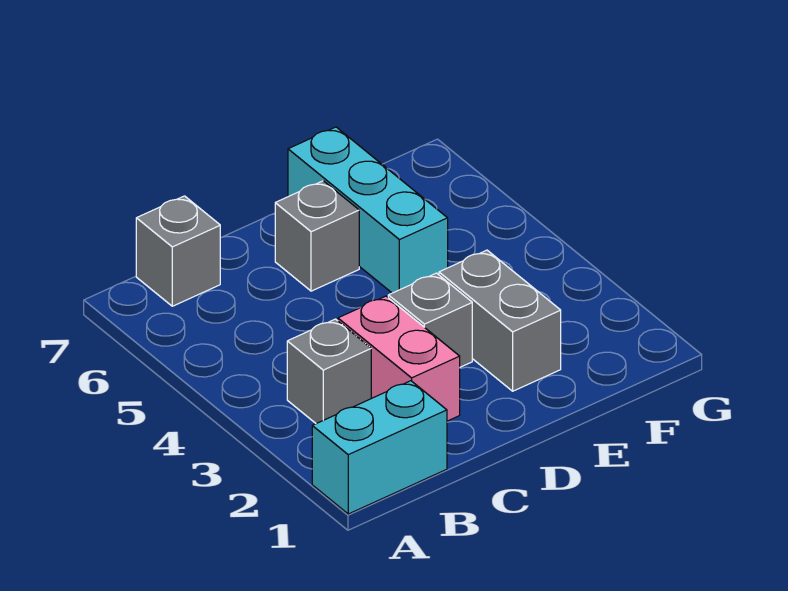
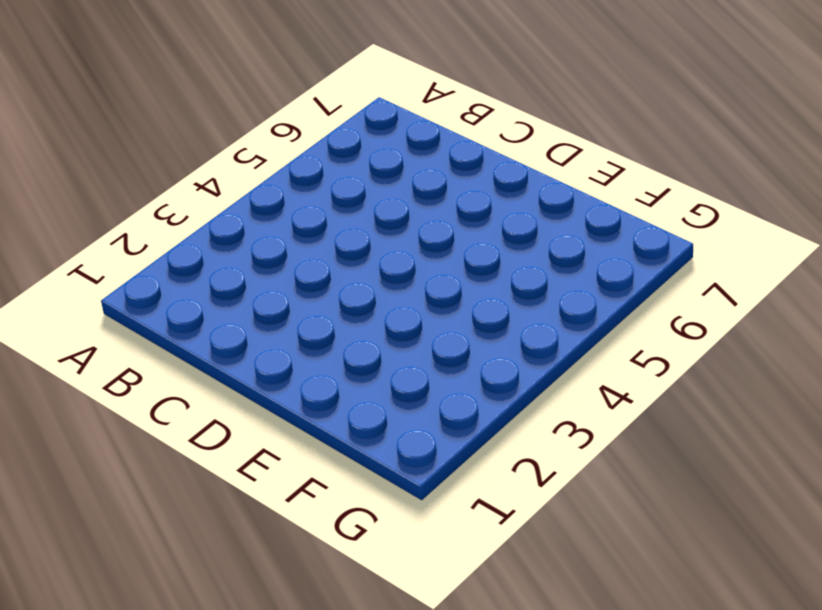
none -> cyan brick A1:B1 level 1
none -> grey brick B3 level 1

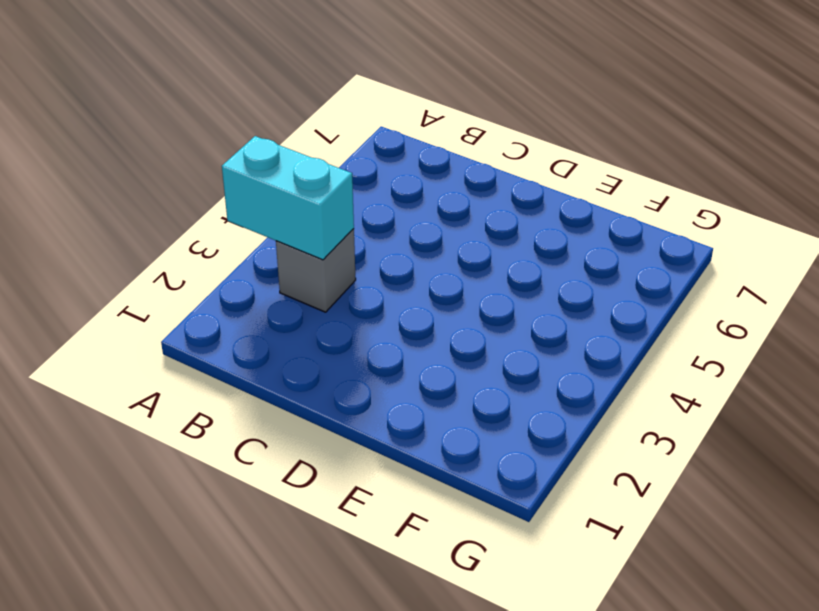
cyan brick A3:B3 level 2 -> cyan brick A1:B1 level 1
none -> grey brick B7 level 1
none -> pink brick C2:C3 level 1

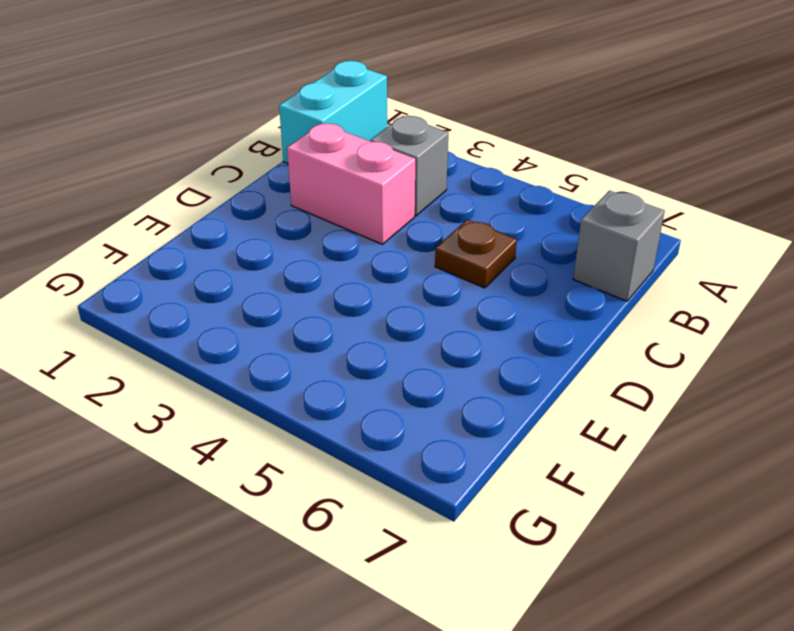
brown plate C5 level 1 -> none
none -> grey brick D3 level 1
none -> grey brick D6 level 1

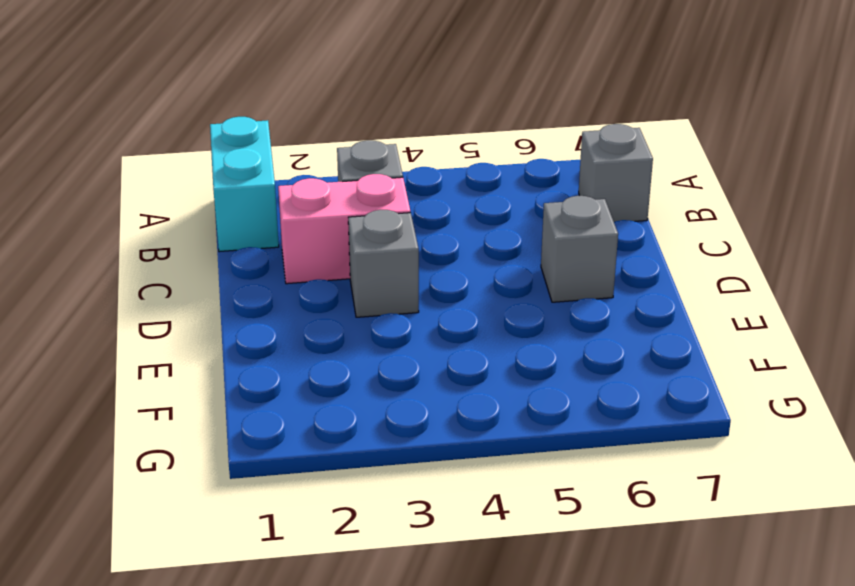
none -> grey brick E2:E3 level 1
none -> cyan brick E5:E7 level 1

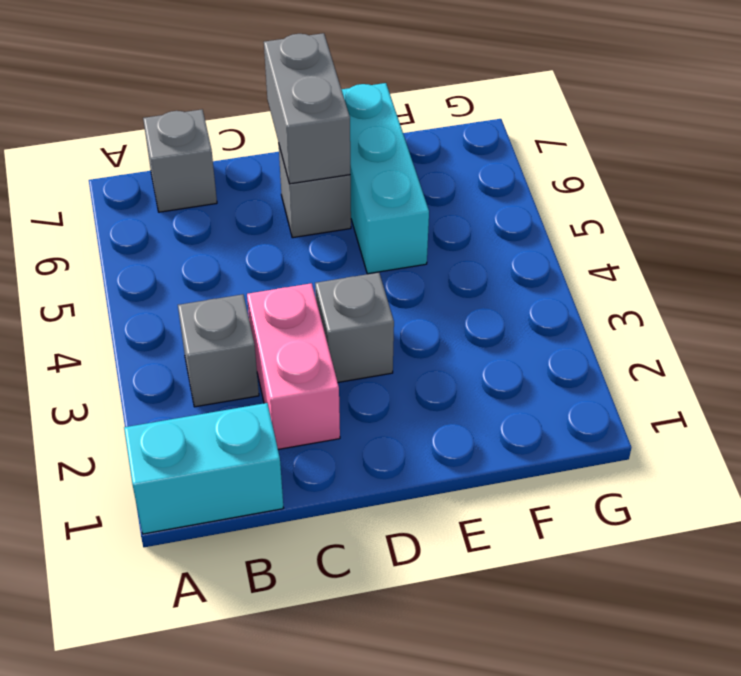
grey brick D6:D7 level 2 -> grey brick E2:E3 level 1

